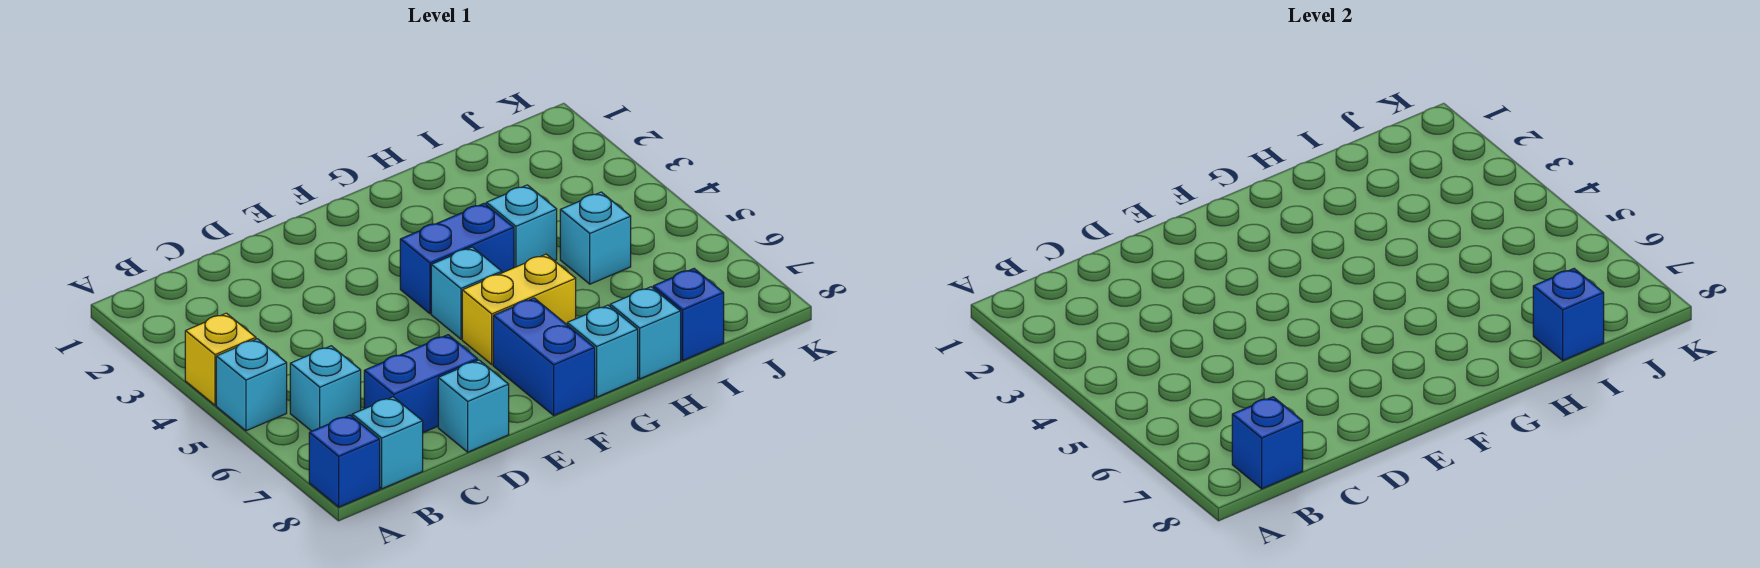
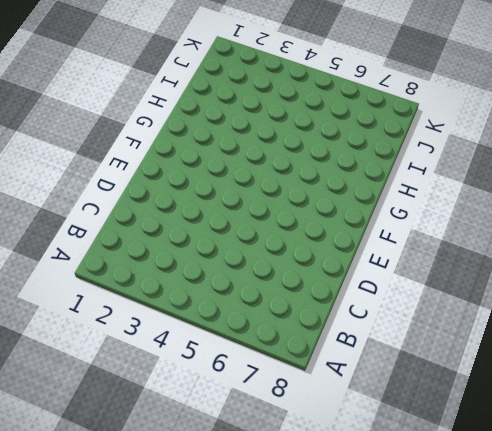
none -> yellow brick A4 level 1
none -> cyan brick A5 level 1
none -> blue brick A8 level 1

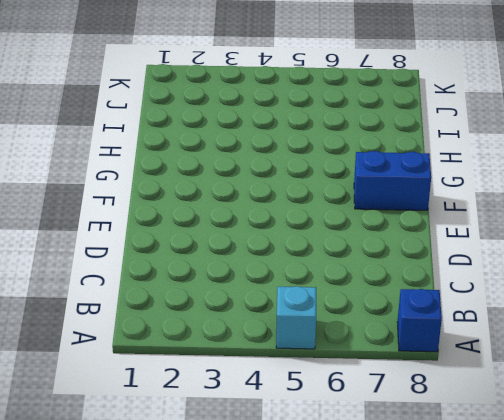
none -> yellow brick A4 level 1
none -> cyan brick B6 level 1
none -> cyan brick B8 level 1

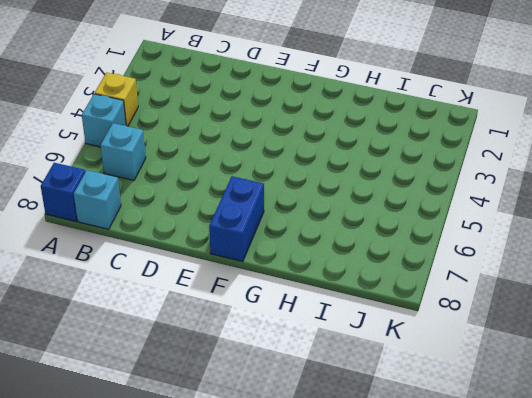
none -> blue brick C7:D7 level 1
none -> cyan brick D8 level 1
none -> blue brick F4:G4 level 1

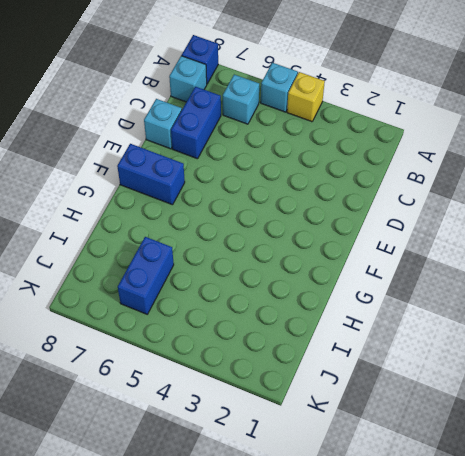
blue brick I6:J6 level 1 -> blue brick F4:G4 level 1
none -> cyan brick F5 level 1
none -> yellow brick F6:G6 level 1
none -> cyan brick G8 level 1

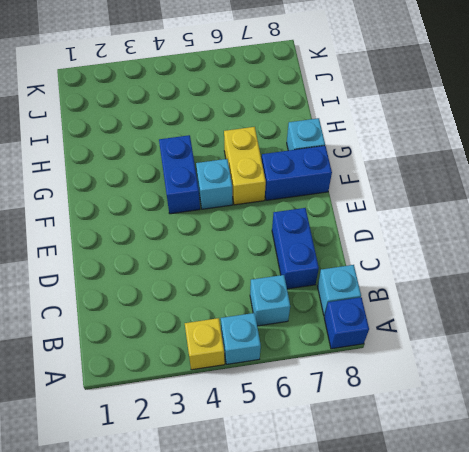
none -> cyan brick D8 level 1
none -> cyan brick H4 level 1
none -> cyan brick H8 level 1

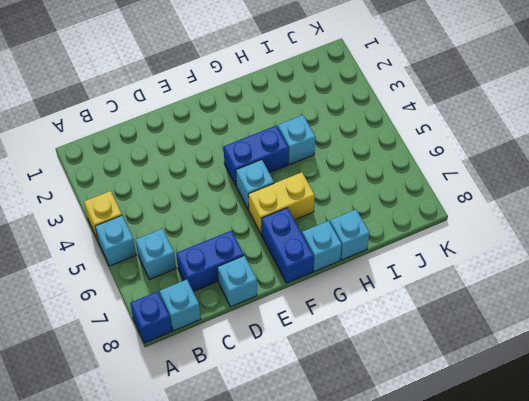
none -> cyan brick I5 level 1
none -> blue brick I8 level 1
none -> blue brick B8 level 2

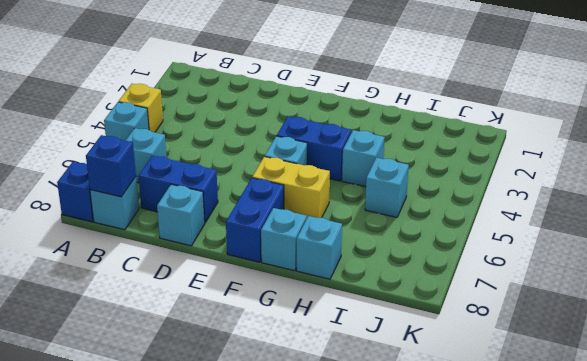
none -> blue brick I8 level 1
none -> blue brick I8 level 2

